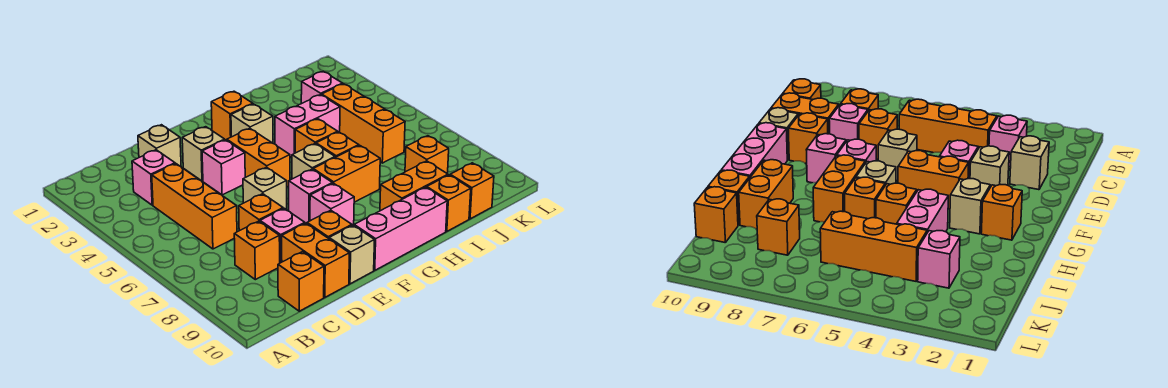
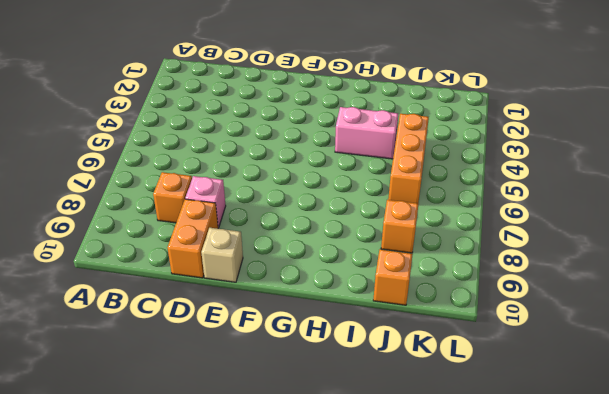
none -> pink brick C3 level 1
none -> orange brick C4:C6 level 1
none -> orange brick C10 level 1
none -> tan brick D2 level 1

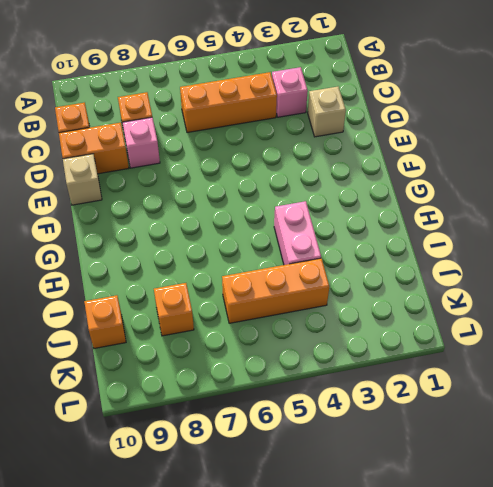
none -> orange brick D7 level 1
none -> tan brick E3 level 1
none -> pink brick E4 level 1
none -> tan brick E6 level 1

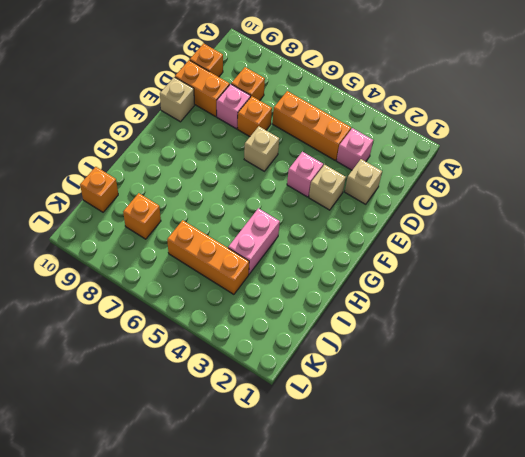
none -> orange brick E9 level 1
none -> orange brick F4:F5 level 1
none -> pink brick F7 level 1
none -> pink brick F8 level 1

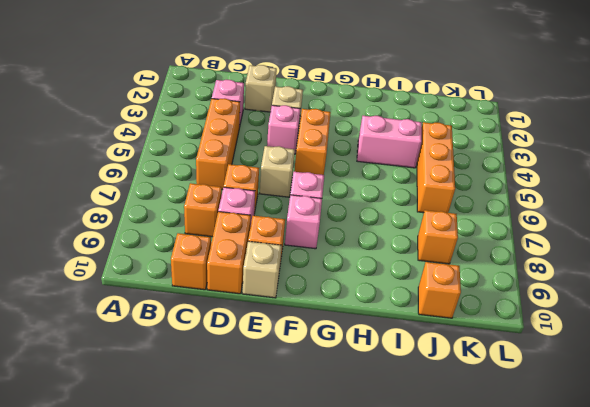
none -> pink brick F10:H10 level 1
none -> orange brick G2 level 1
none -> tan brick G3 level 1
none -> tan brick G6 level 1

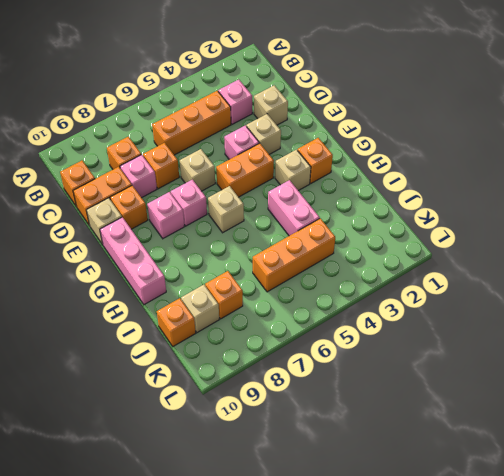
tan brick J9 level 1 -> none
none -> orange brick G7:H7 level 1
none -> orange brick H5 level 1
none -> orange brick H6 level 1
none -> orange brick H9:I9 level 1

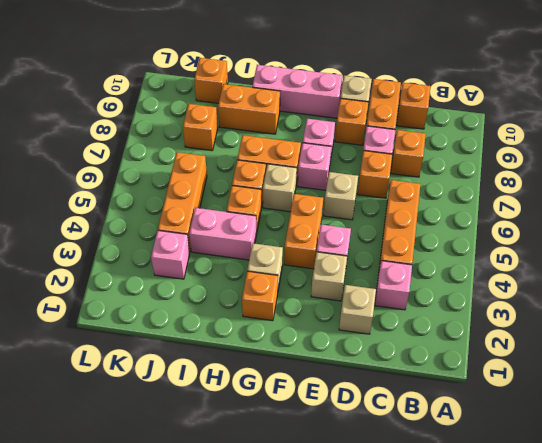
none -> orange brick I10 level 1

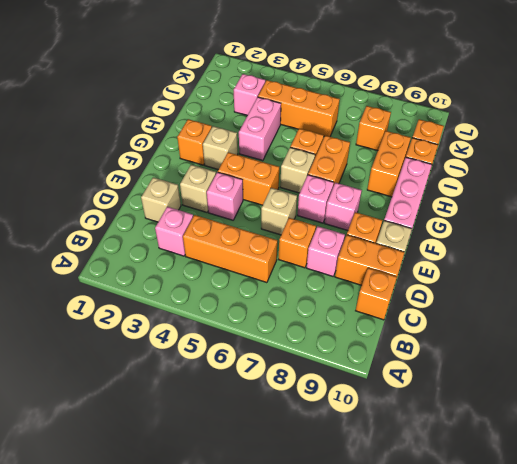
none -> orange brick C8 level 1
none -> orange brick H5 level 1

